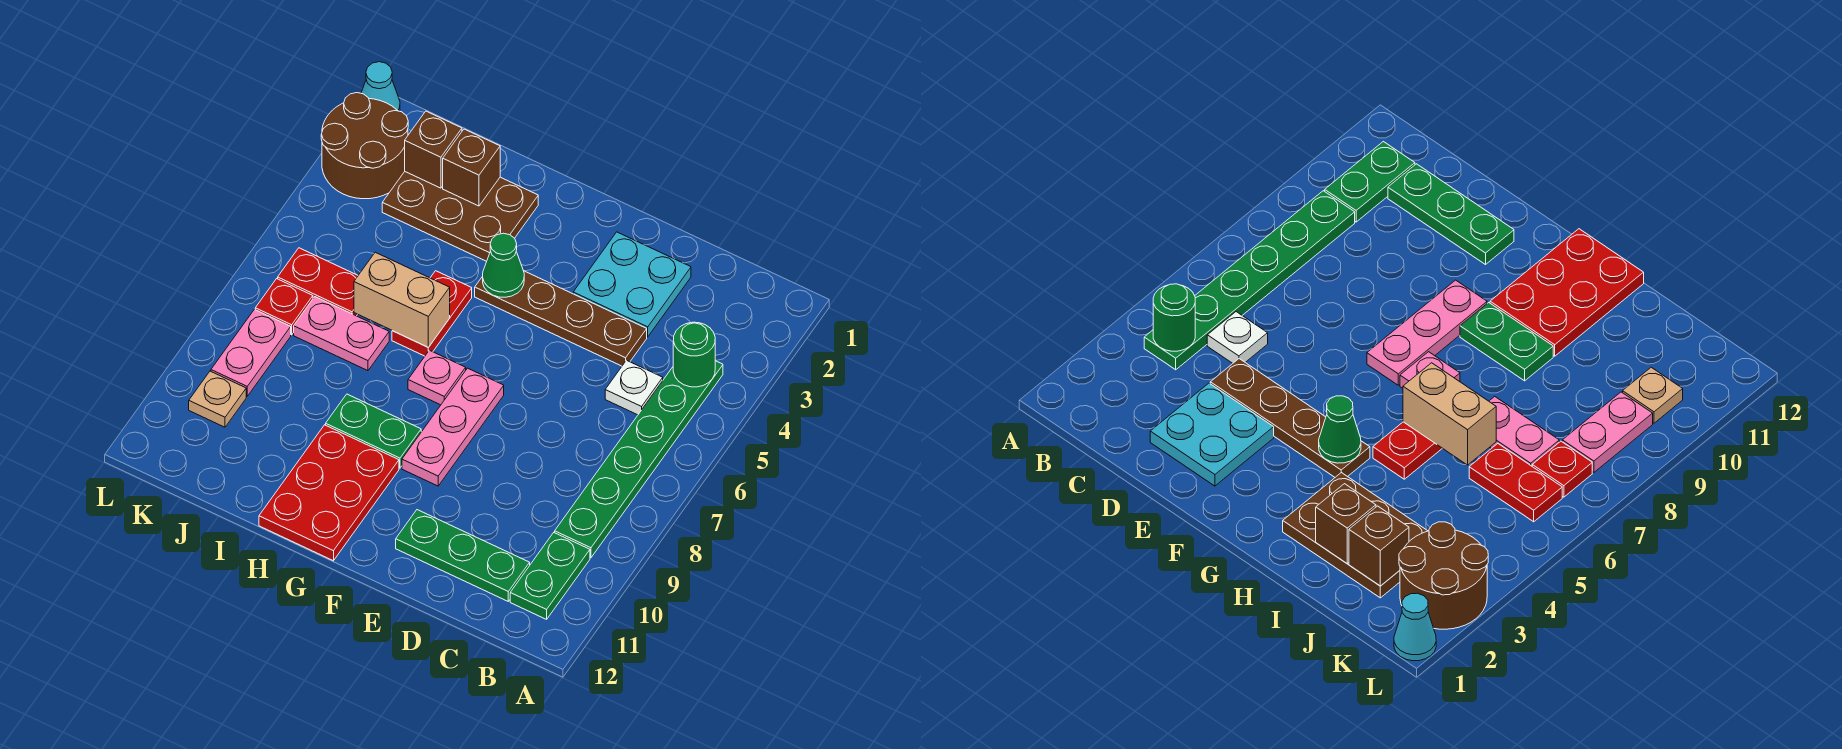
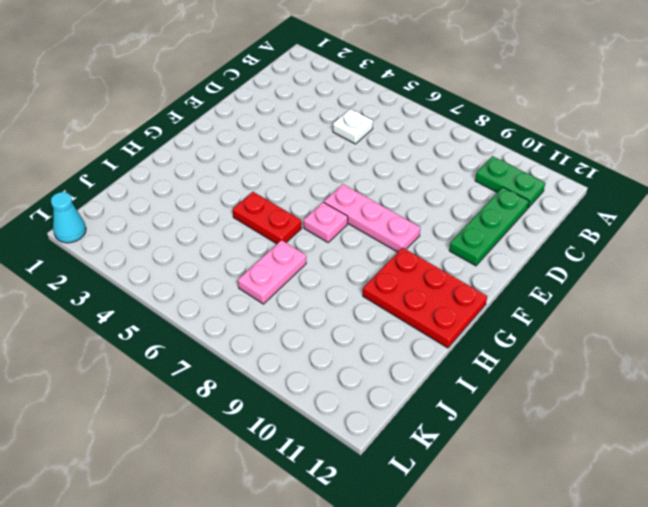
none -> green plate B4:B9 level 1
none -> cyan plate D2:E3 level 1
none -> brown plate D4:G4 level 1

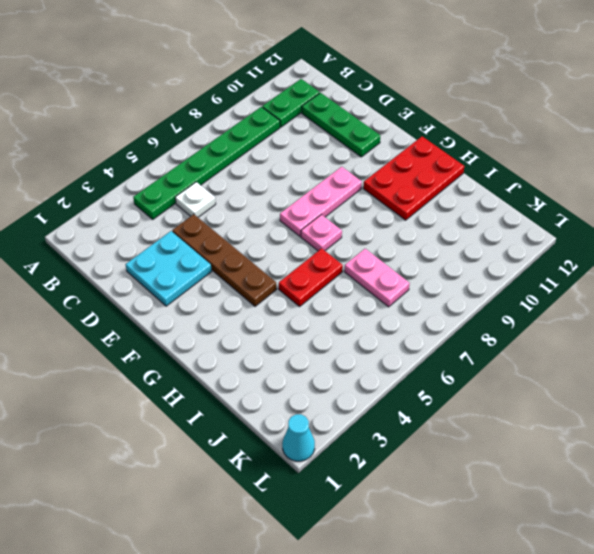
none -> green plate G9:H9 level 1
none -> brown plate H2:J3 level 1
none -> red plate J6:K6 level 1

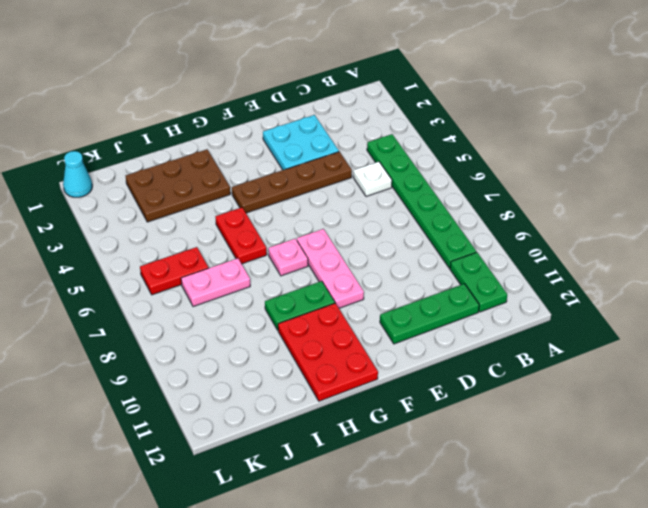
none -> brown round brick K2:L3 level 1
none -> red plate K7 level 1
none -> pink plate K8:K9 level 1

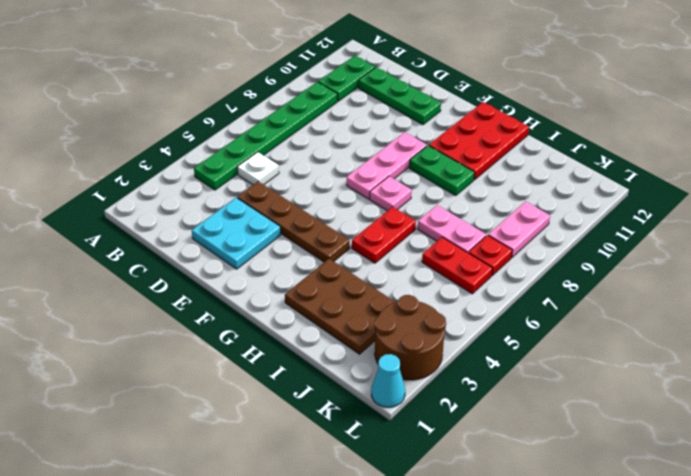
none -> tan plate K10 level 1
none -> green round brick B4 level 2
none -> green cone G4 level 2

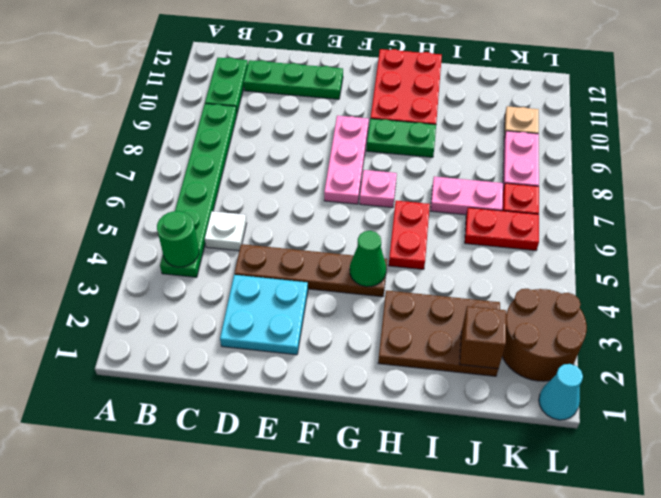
none -> tan brick H6:I6 level 2
none -> brown brick I2 level 2

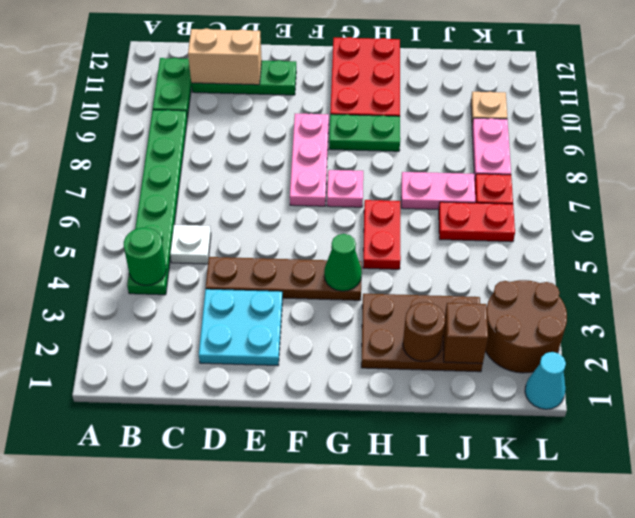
tan brick C11:D11 level 2 -> tan brick H6:I6 level 2
brown round brick I2 level 2 -> brown brick I2 level 2

